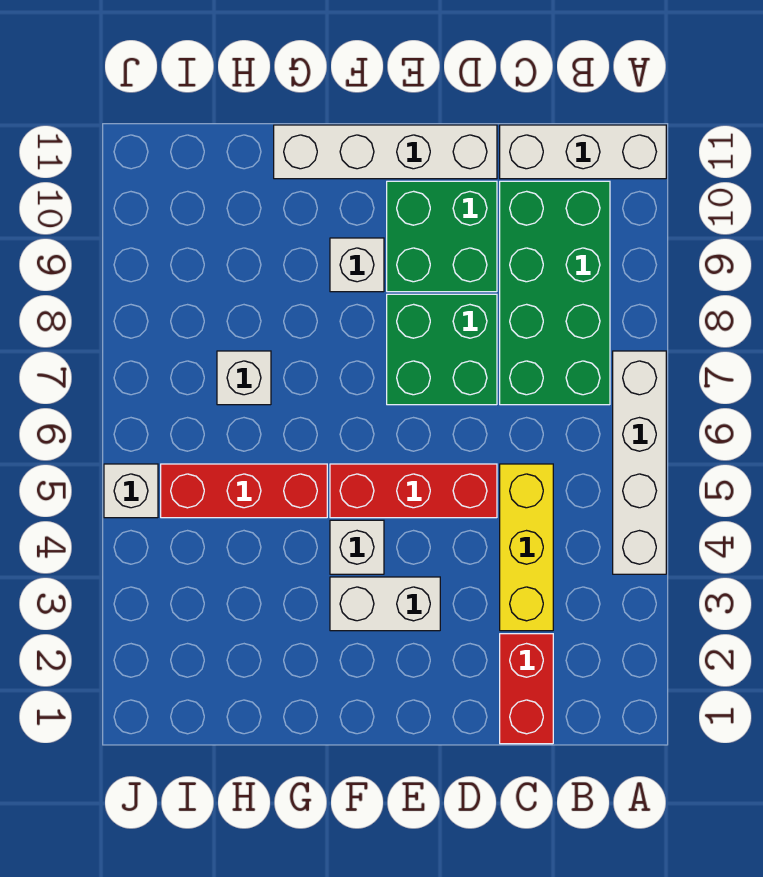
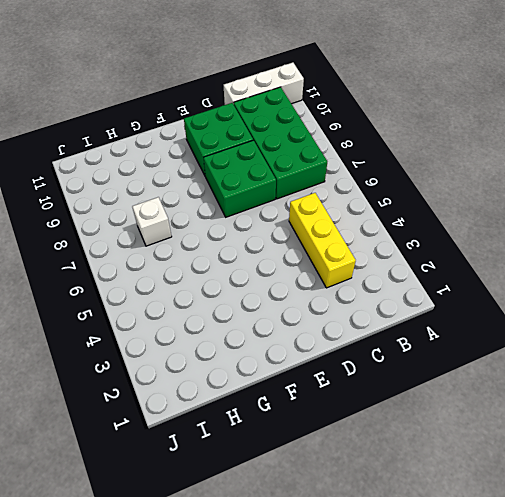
none -> white brick A4:A7 level 1
none -> red brick C1:C2 level 1
none -> red brick D5:F5 level 1

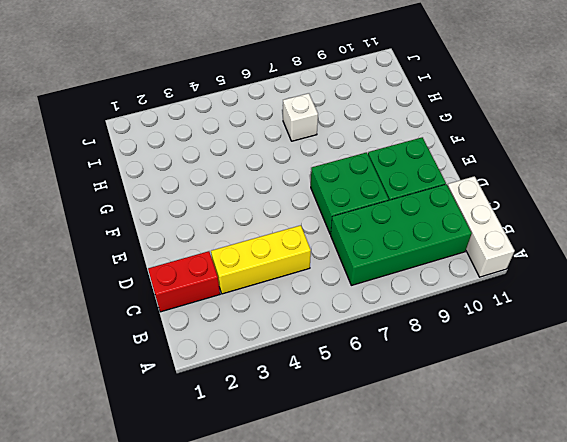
none -> white brick A4:A7 level 1
none -> red brick D5:F5 level 1
none -> white brick D11:G11 level 1

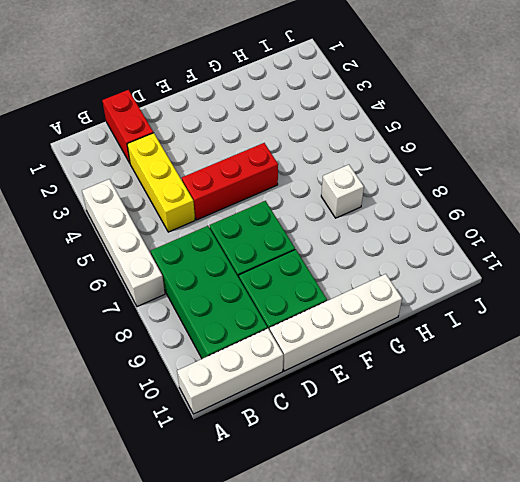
none -> white brick E3:F3 level 1
none -> white brick F4 level 1
none -> white brick F9 level 1

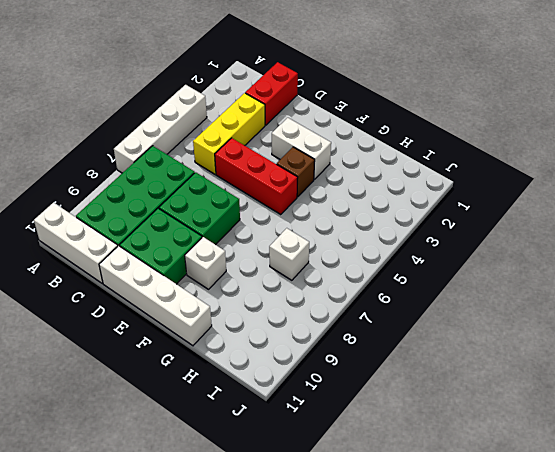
brown brick F4 level 1 -> white brick F4 level 1
none -> red brick G5:I5 level 1
none -> white brick J5 level 1

